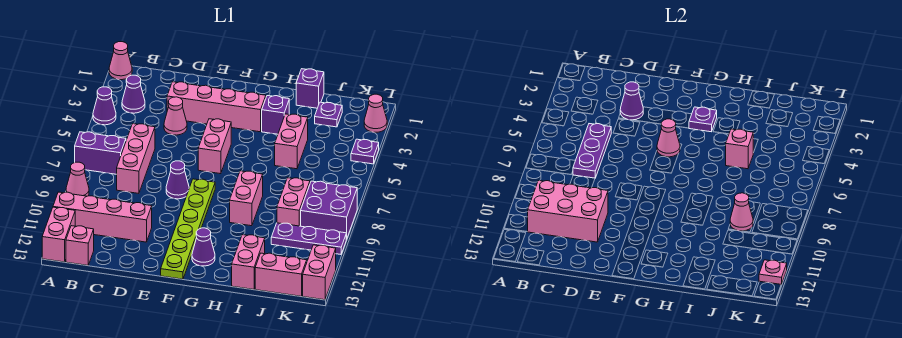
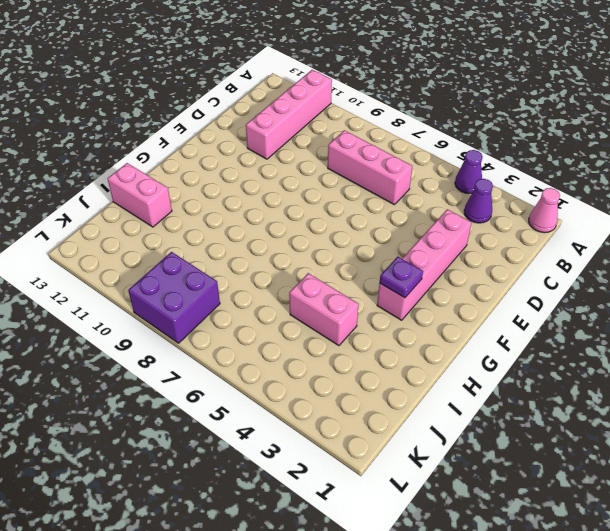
none -> purple brick A7:B7 level 1
none -> pink cone A9 level 1
none -> pink brick A12:A13 level 1
none -> pink brick B13 level 1

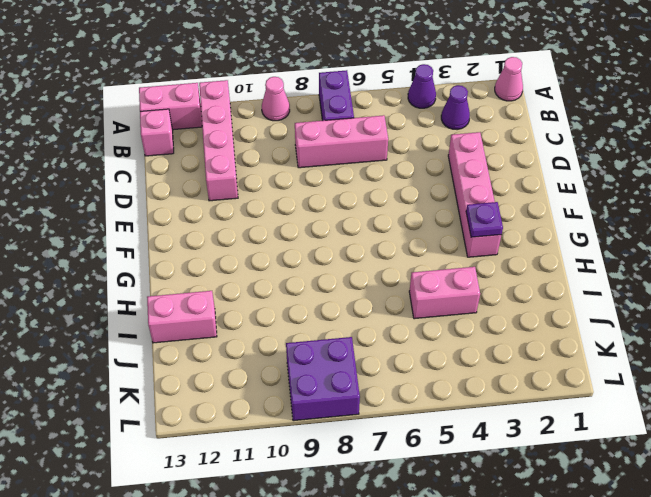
none -> pink cone D4 level 1
none -> purple cone E8 level 1
none -> pink brick F5:F6 level 1
none -> lime plate F8:F13 level 1

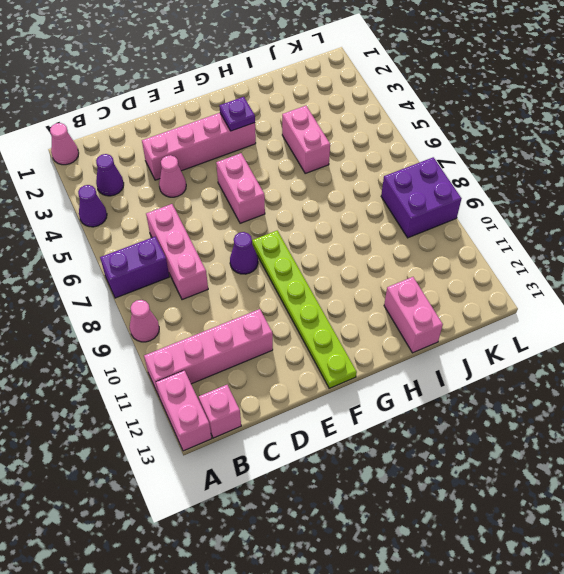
none -> purple cone G12 level 1
none -> purple brick H3 level 1
none -> pink brick H8:H9 level 1
none -> purple brick I1 level 1

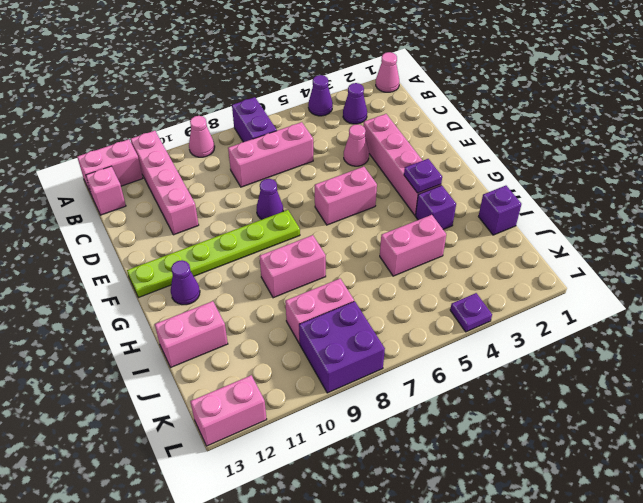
none -> purple plate J2 level 1
none -> purple plate J10:L10 level 1
none -> pink brick J13:K13 level 1
none -> pink cone L2 level 1

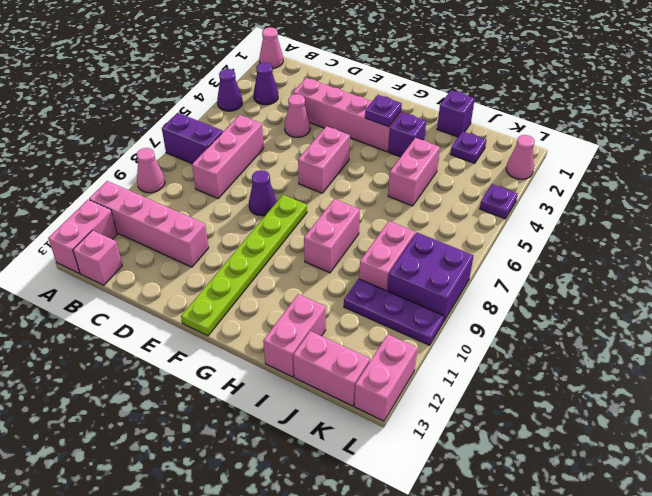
none -> purple cone G12 level 1
none -> pink brick B10:D11 level 2
none -> purple plate C5:C7 level 2
none -> purple cone D3 level 2

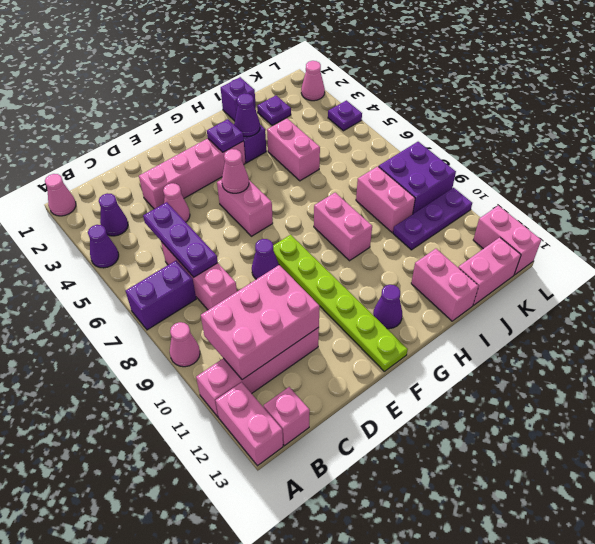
purple cone H3 level 2 -> purple cone D3 level 2
none -> pink brick I5 level 2
none -> pink cone J9 level 2
none -> pink plate L12 level 2

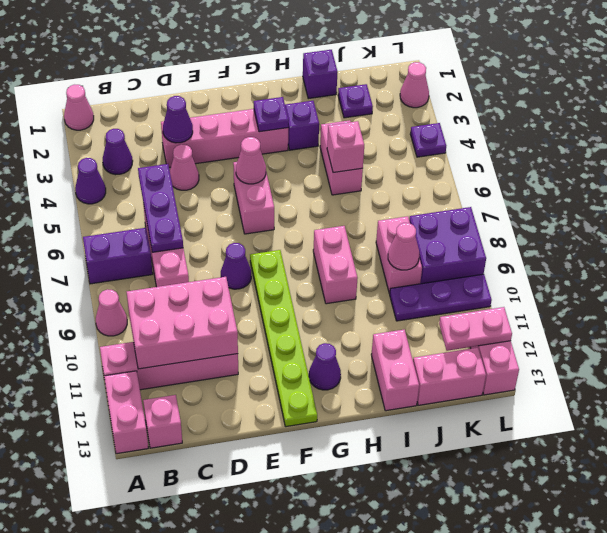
pink plate K12:L12 level 2 -> pink plate L12 level 2

